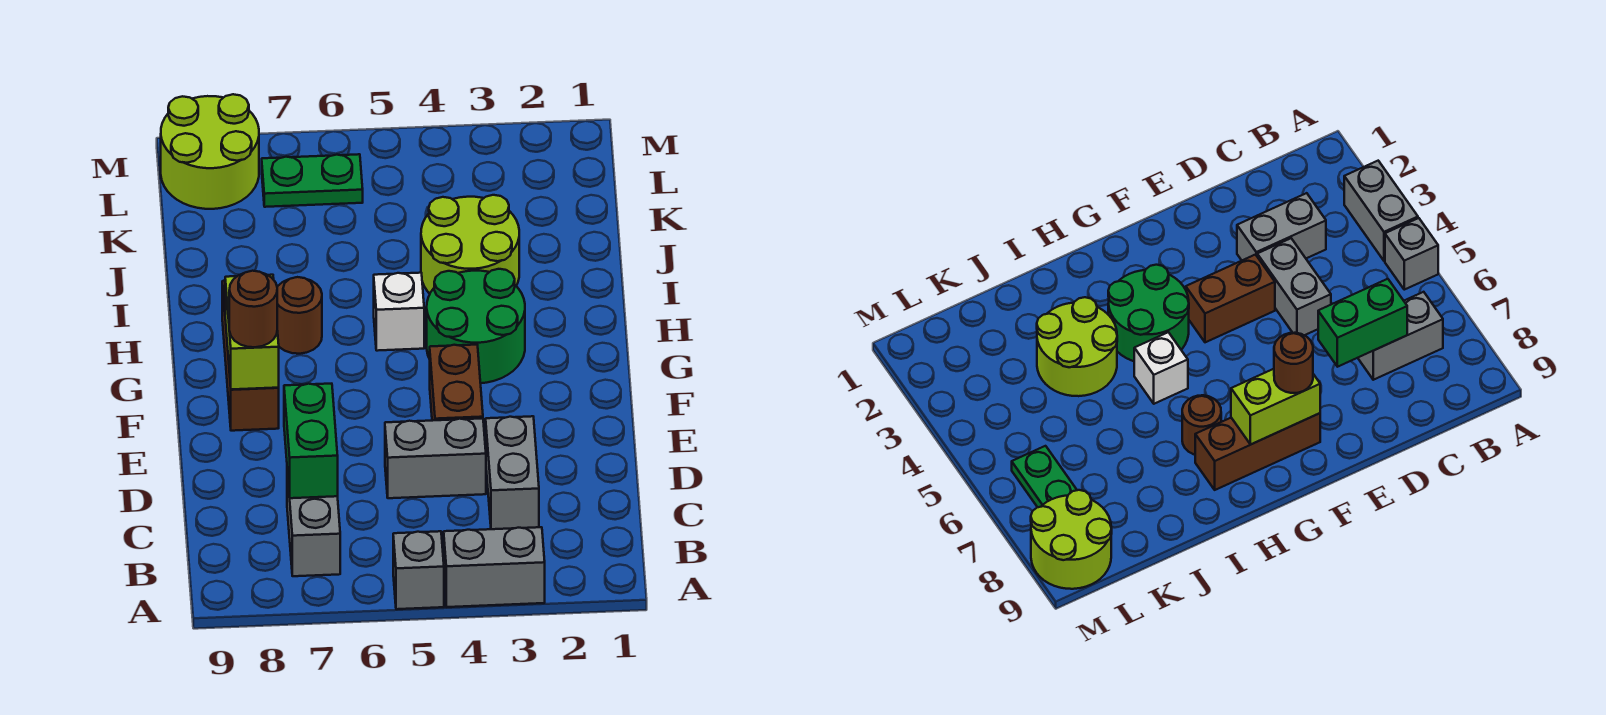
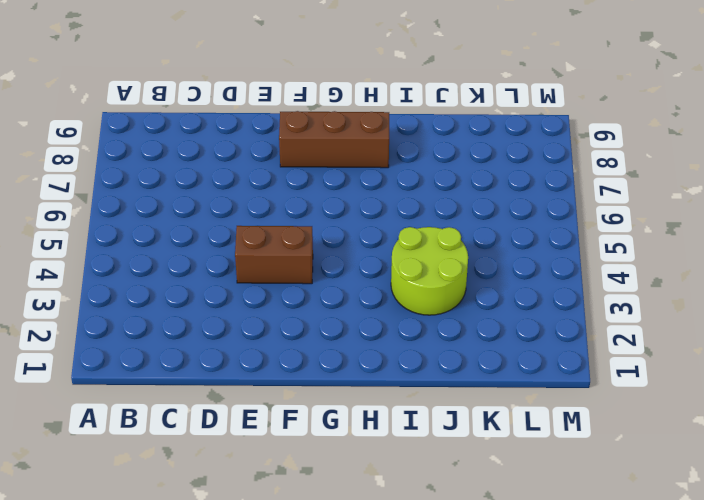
none -> grey brick A3:A4 level 1
none -> grey brick A5 level 1
none -> grey brick B7:C7 level 1

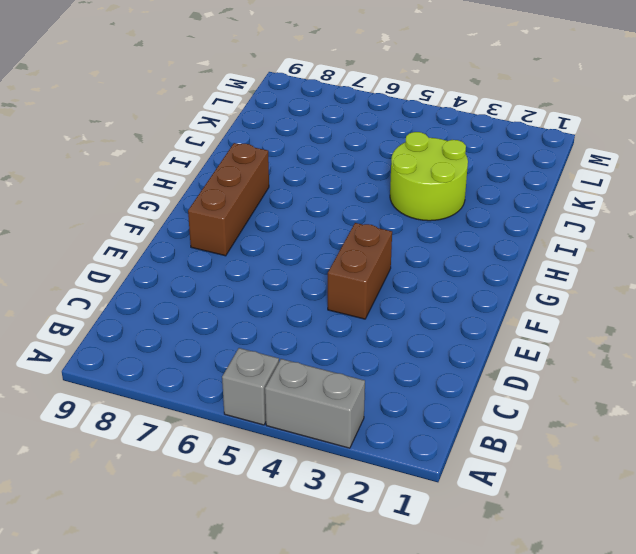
none -> grey brick B7:C7 level 1
none -> grey brick C3:D3 level 1
none -> grey brick D4:D5 level 1

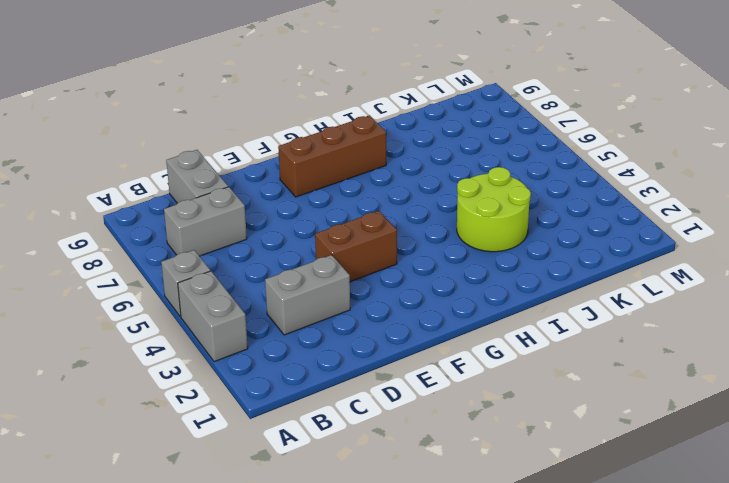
grey brick C8:C9 level 1 -> grey brick D4:D5 level 1
none -> green round brick G3:H4 level 1
none -> white brick H5 level 1
none -> brown round brick H7 level 1

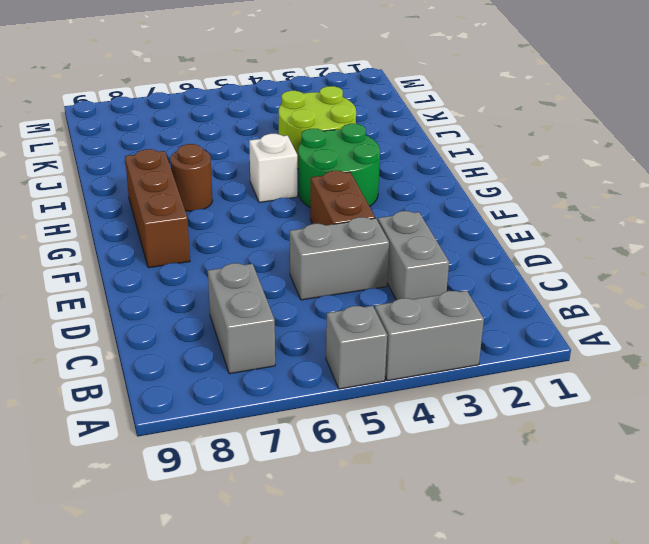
none -> green plate L6:L7 level 1
none -> lime round brick L8:M9 level 1
none -> green brick C7:D7 level 2

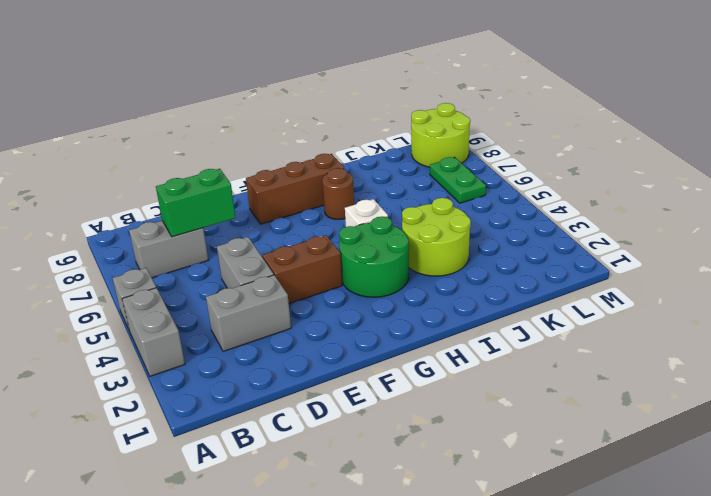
none -> lime brick F8:G8 level 2
none -> brown round brick F8 level 3

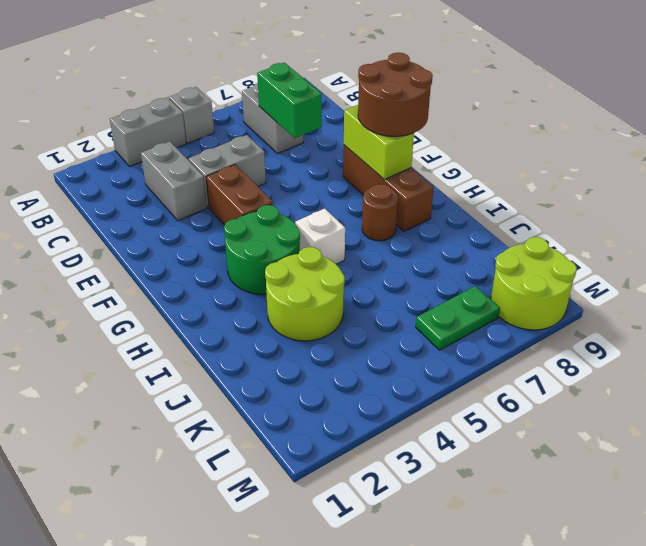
brown round brick F8:G9 level 3 -> brown round brick F8 level 3

